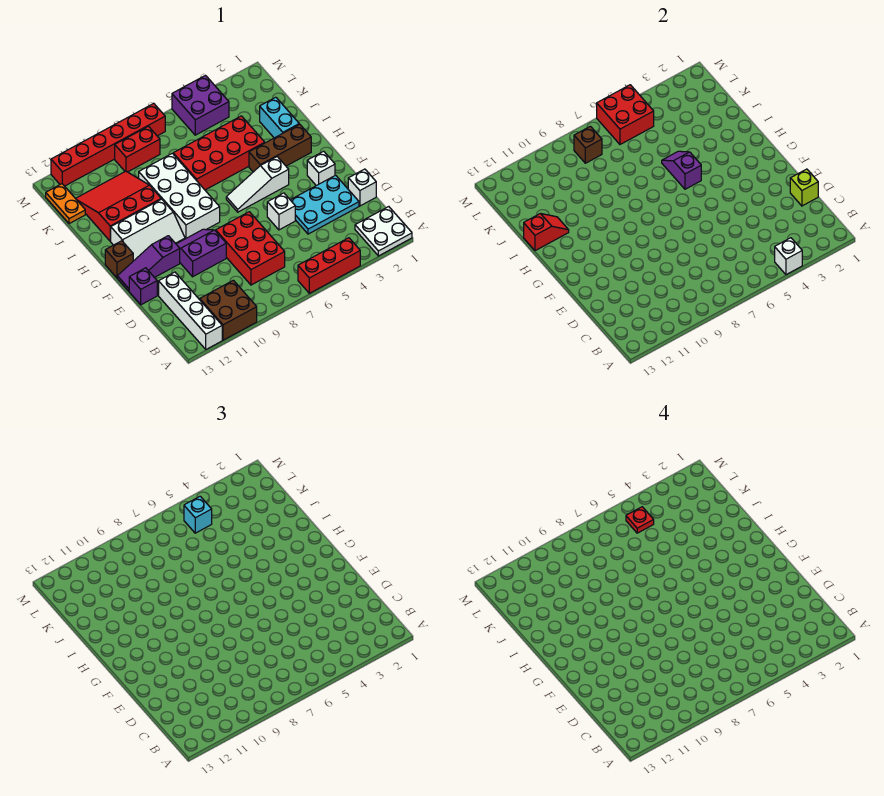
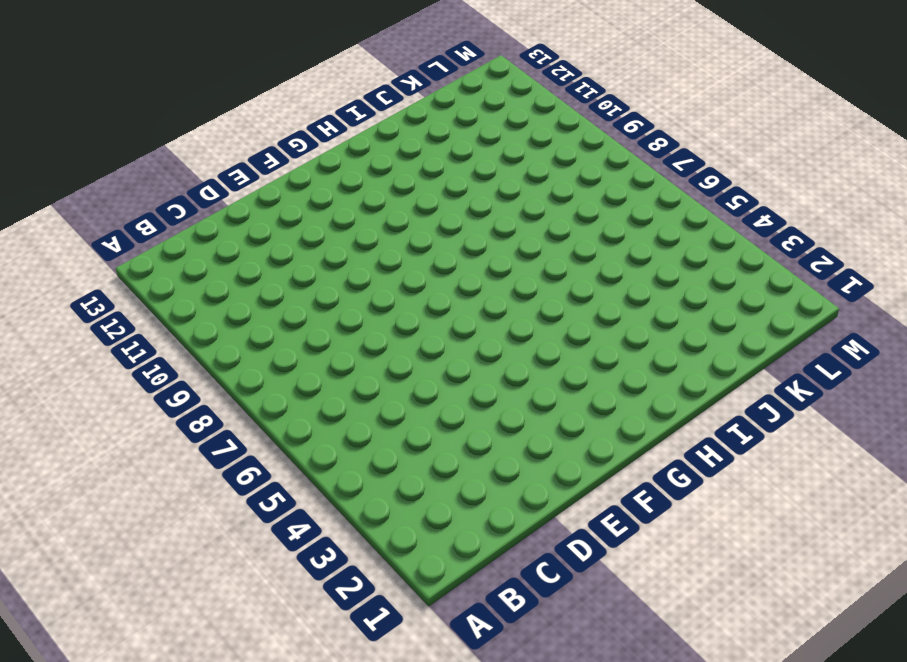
none -> white plate A1:B2 level 1
none -> red brick A4:A6 level 1
none -> brown brick A10:B11 level 1
none -> white brick A12:D12 level 1

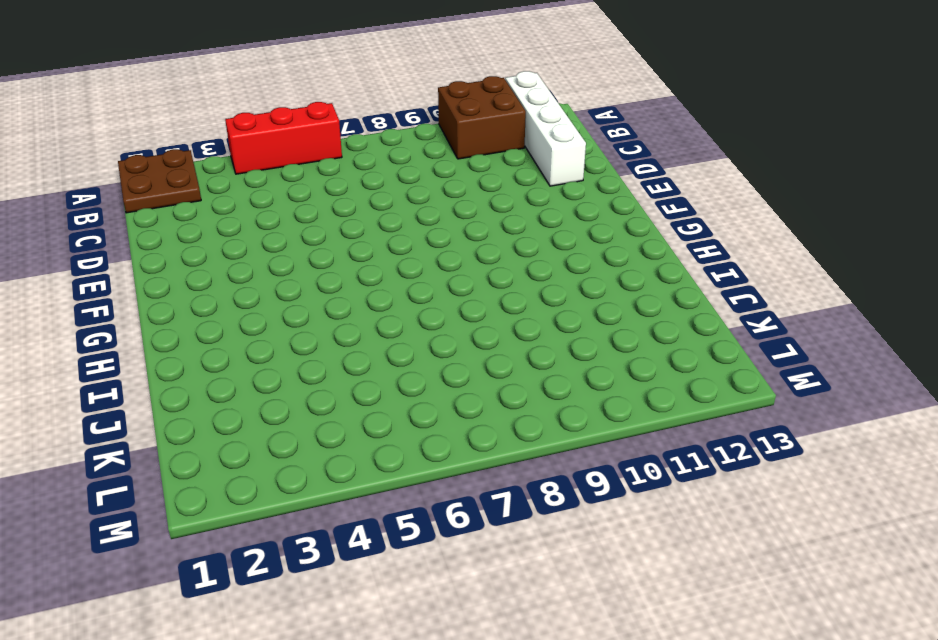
brown plate A1:B2 level 1 -> white plate A1:B2 level 1
none -> red brick C7:E8 level 1
none -> white brick D1 level 1
none -> cyan plate D2:E4 level 1
none -> white brick E5 level 1

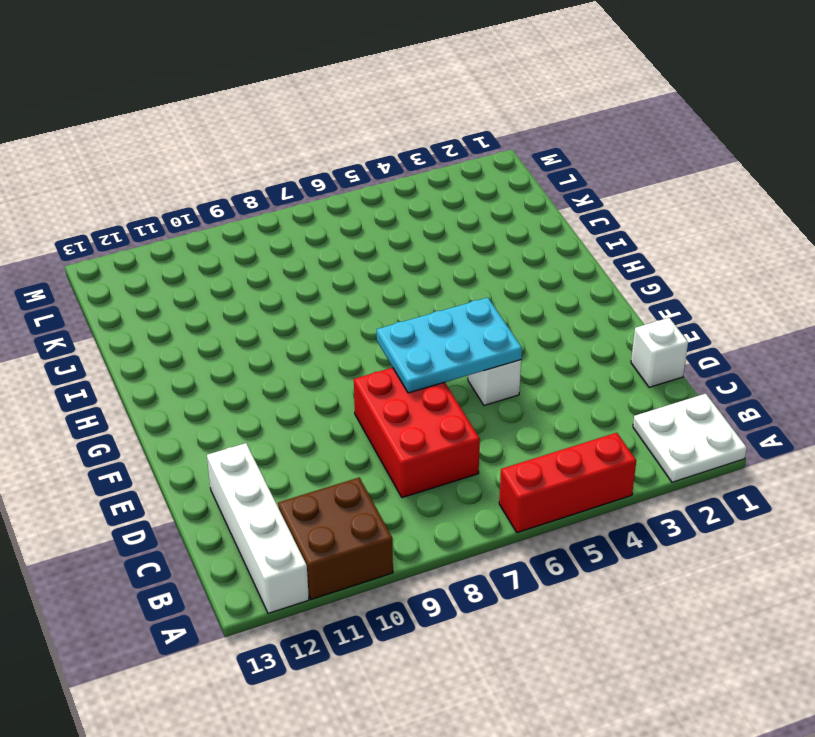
cyan plate E5:F7 level 2 -> cyan plate D2:E4 level 1
none -> purple slope E9:F10 level 1 top E
none -> purple brick E13 level 1
none -> white brick F2 level 1
none -> purple slope F11:F13 level 1 top 11

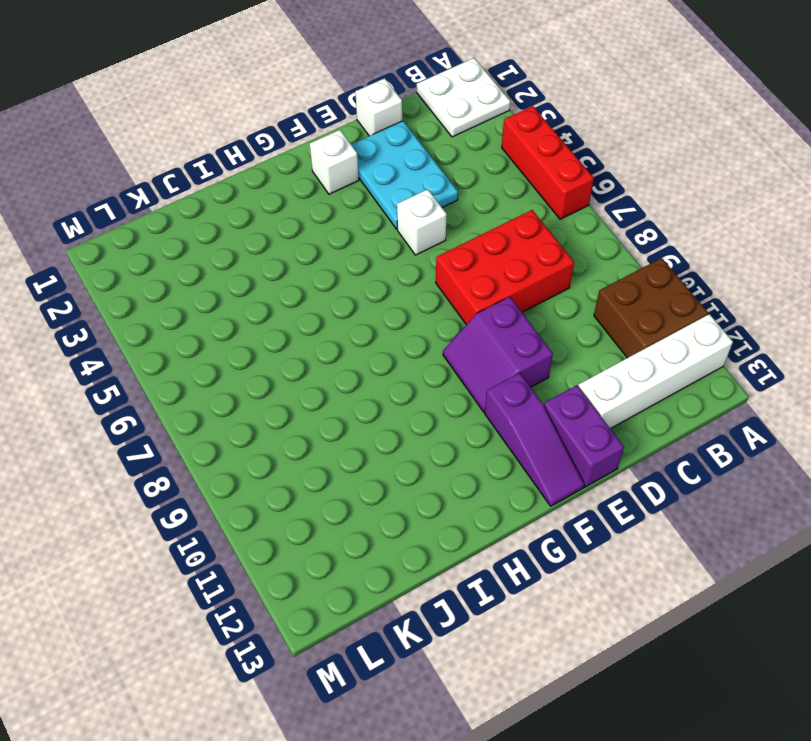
purple brick E12:E13 level 1 -> purple brick E13 level 1
none -> white slope G4:G6 level 1 top 4
none -> white brick G8:J9 level 1
none -> white slope G10:H12 level 1 top H
none -> brown brick G13 level 1

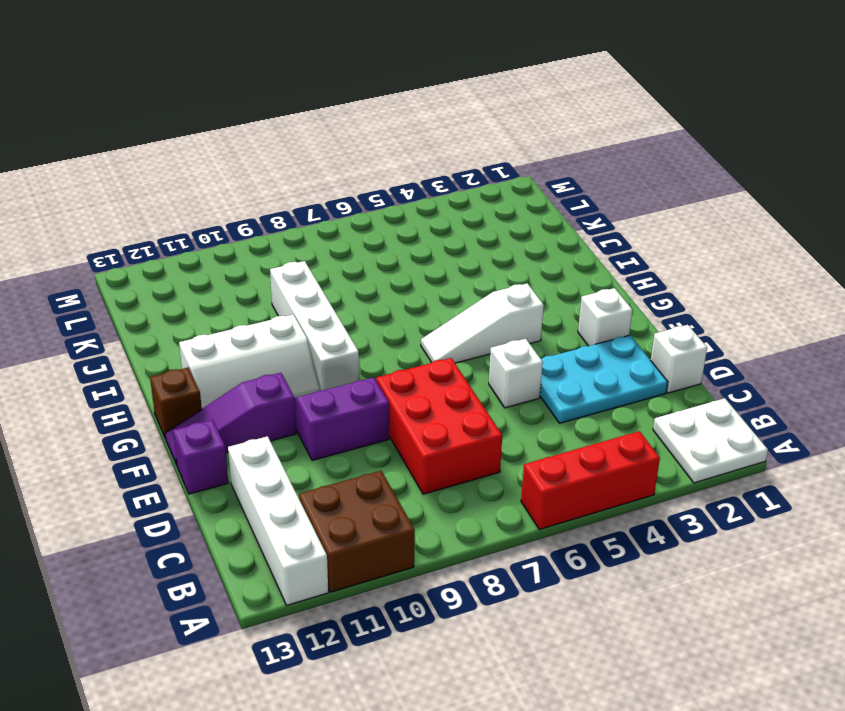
white brick G9:J9 level 1 -> white brick G8:J9 level 1
none -> brown brick H2:H4 level 1
none -> cyan brick I2:J2 level 1
none -> red brick I4:J7 level 1
none -> red slope I10:K12 level 1 top I

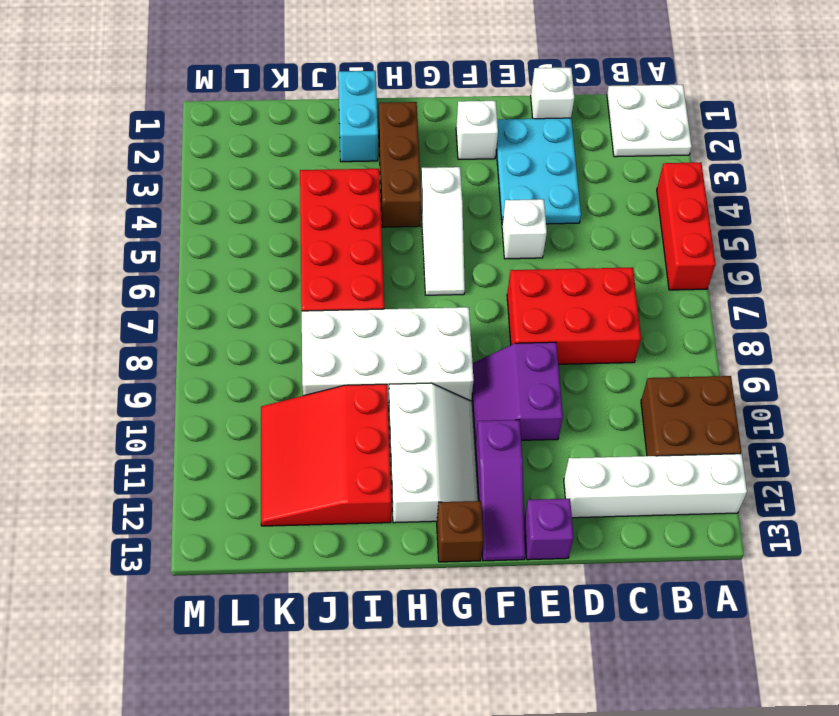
cyan brick I1:I2 level 1 -> cyan brick I2:J2 level 1
none -> orange plate K13:L13 level 1
none -> purple brick L4:M5 level 1
none -> red brick L8:L9 level 1
none -> red brick M7:M12 level 1

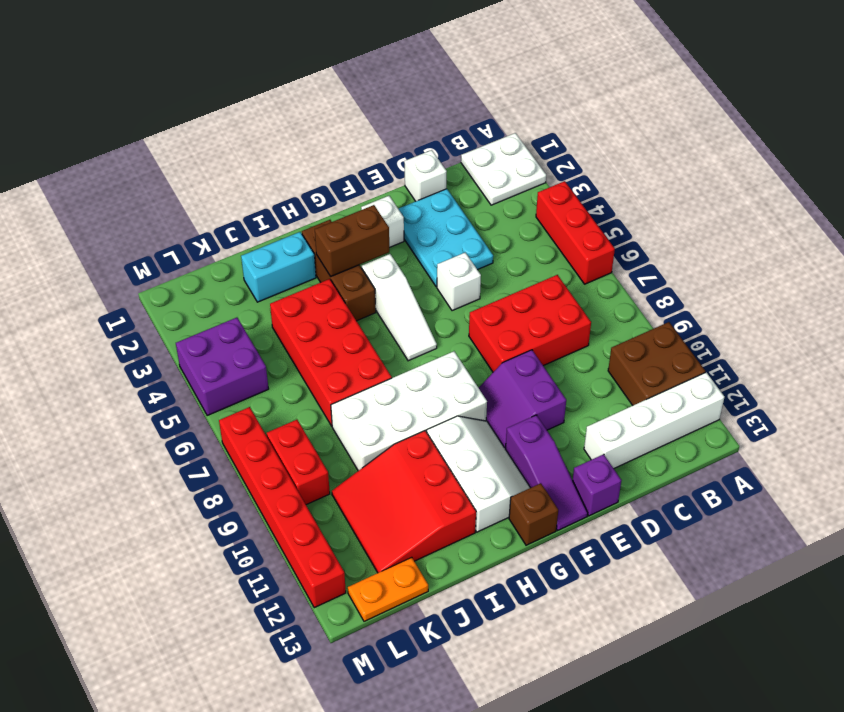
brown brick G3:H3 level 2 -> none
none -> white brick A4 level 2
none -> lime brick D1 level 2
none -> purple slope H5:I5 level 2 top H
none -> red slope I12:I13 level 2 top 13

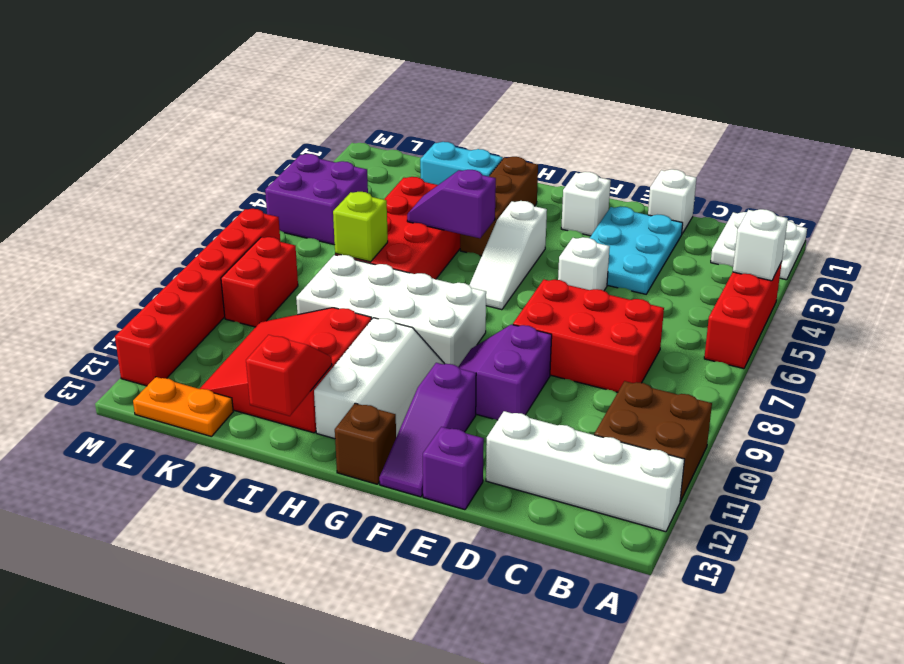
lime brick J7 level 2 -> lime brick D1 level 2
none -> red brick L5:M6 level 2
none -> brown brick L8 level 2
none -> cyan brick L5 level 3
none -> red plate L5 level 4

